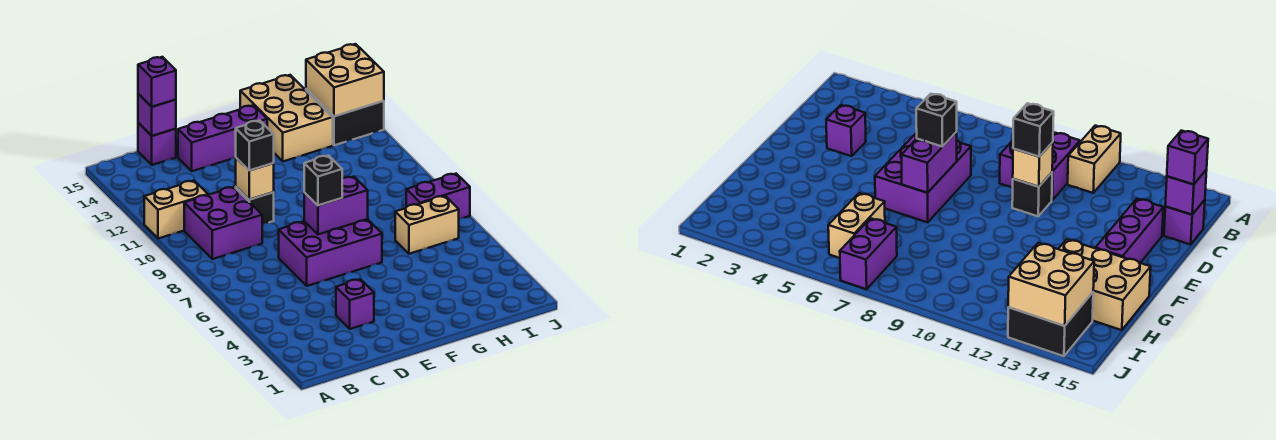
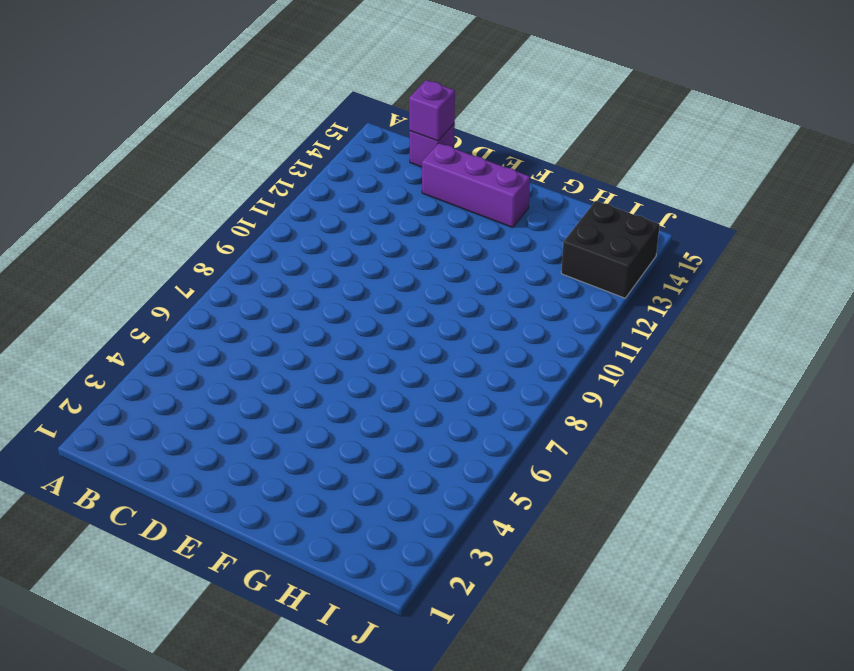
none -> tan brick A11:B11 level 1
none -> purple brick B9:C10 level 1
none -> purple brick D3 level 1

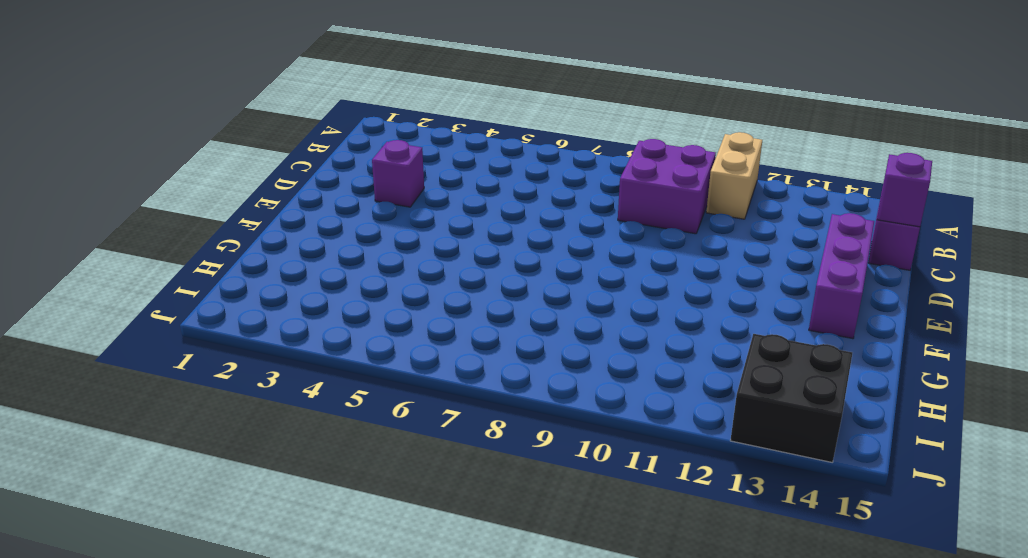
none -> purple brick D6:F7 level 1
none -> black brick D10 level 1
none -> tan brick G13:H15 level 1

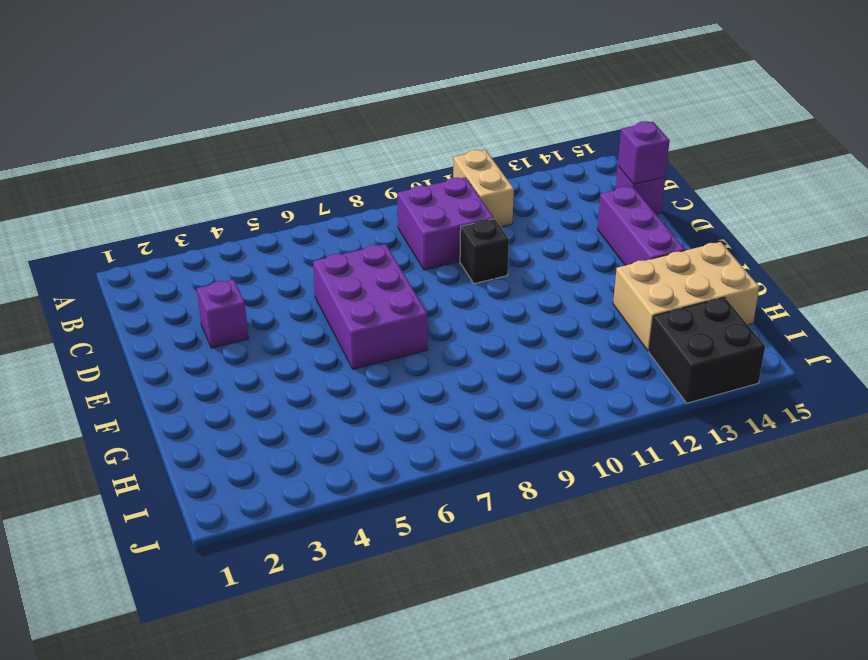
none -> tan brick H6:I6 level 1
none -> purple brick I7:J7 level 1
none -> tan brick D10 level 2

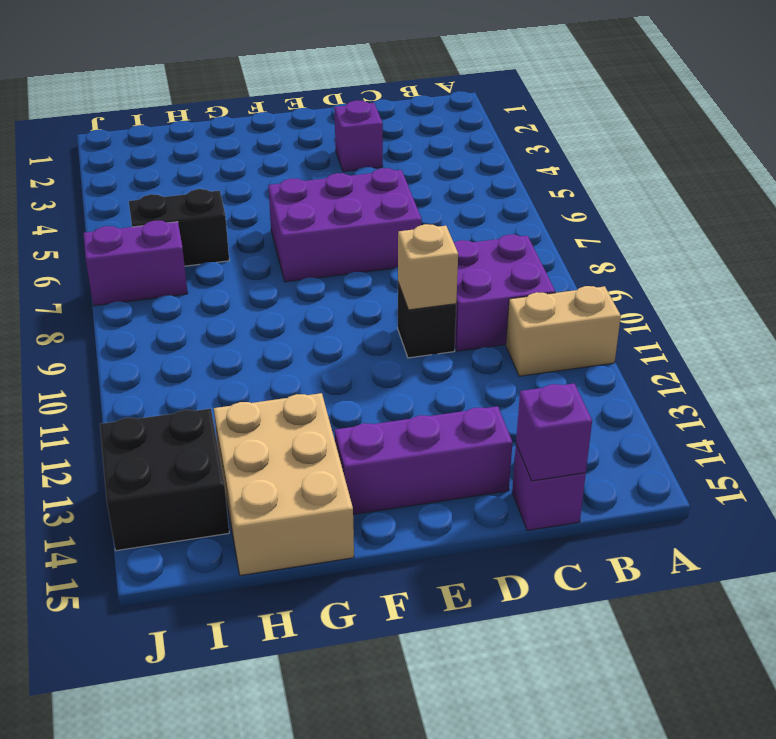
black brick H6:I6 level 1 -> tan brick H6:I6 level 1
none -> purple brick E7:F7 level 2
none -> tan brick I13:J14 level 2
none -> purple brick C15 level 3

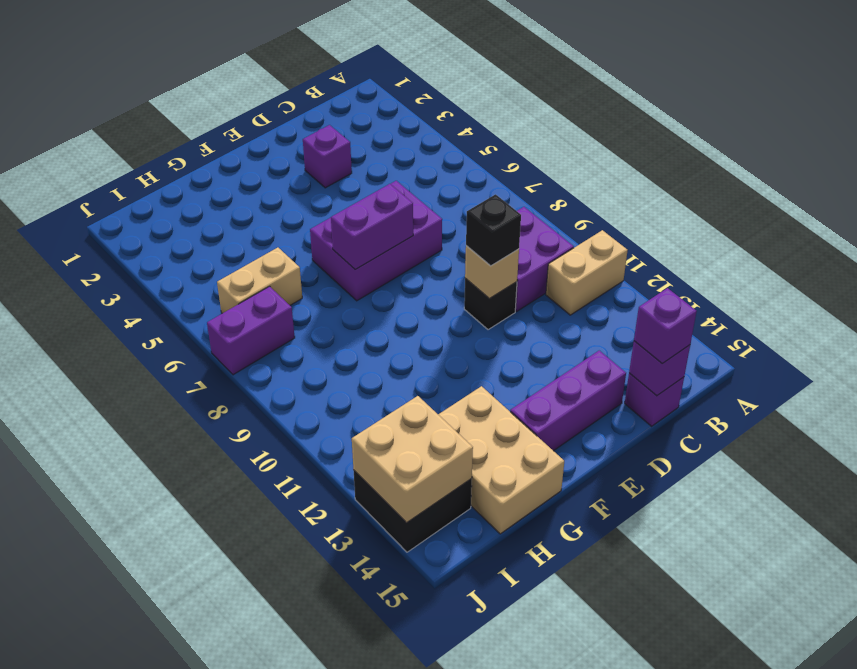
none -> black brick E7 level 3

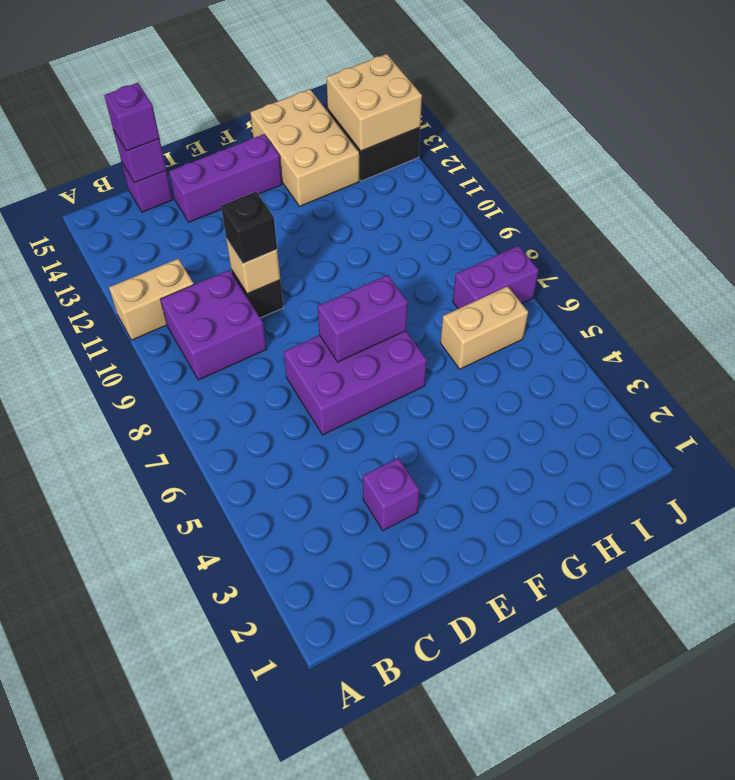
none -> black brick E7 level 3

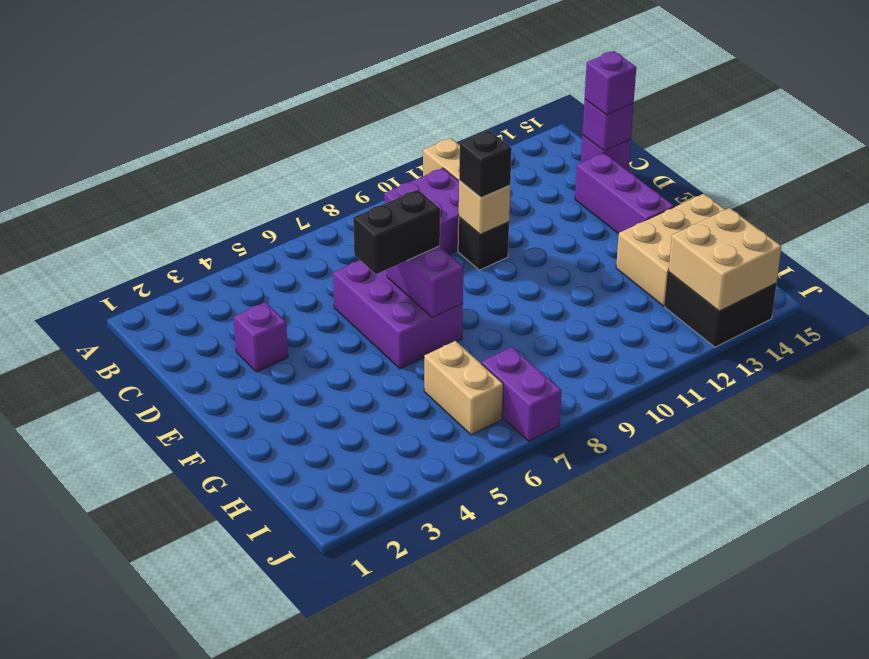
black brick E6:E7 level 3 -> black brick E7 level 3

